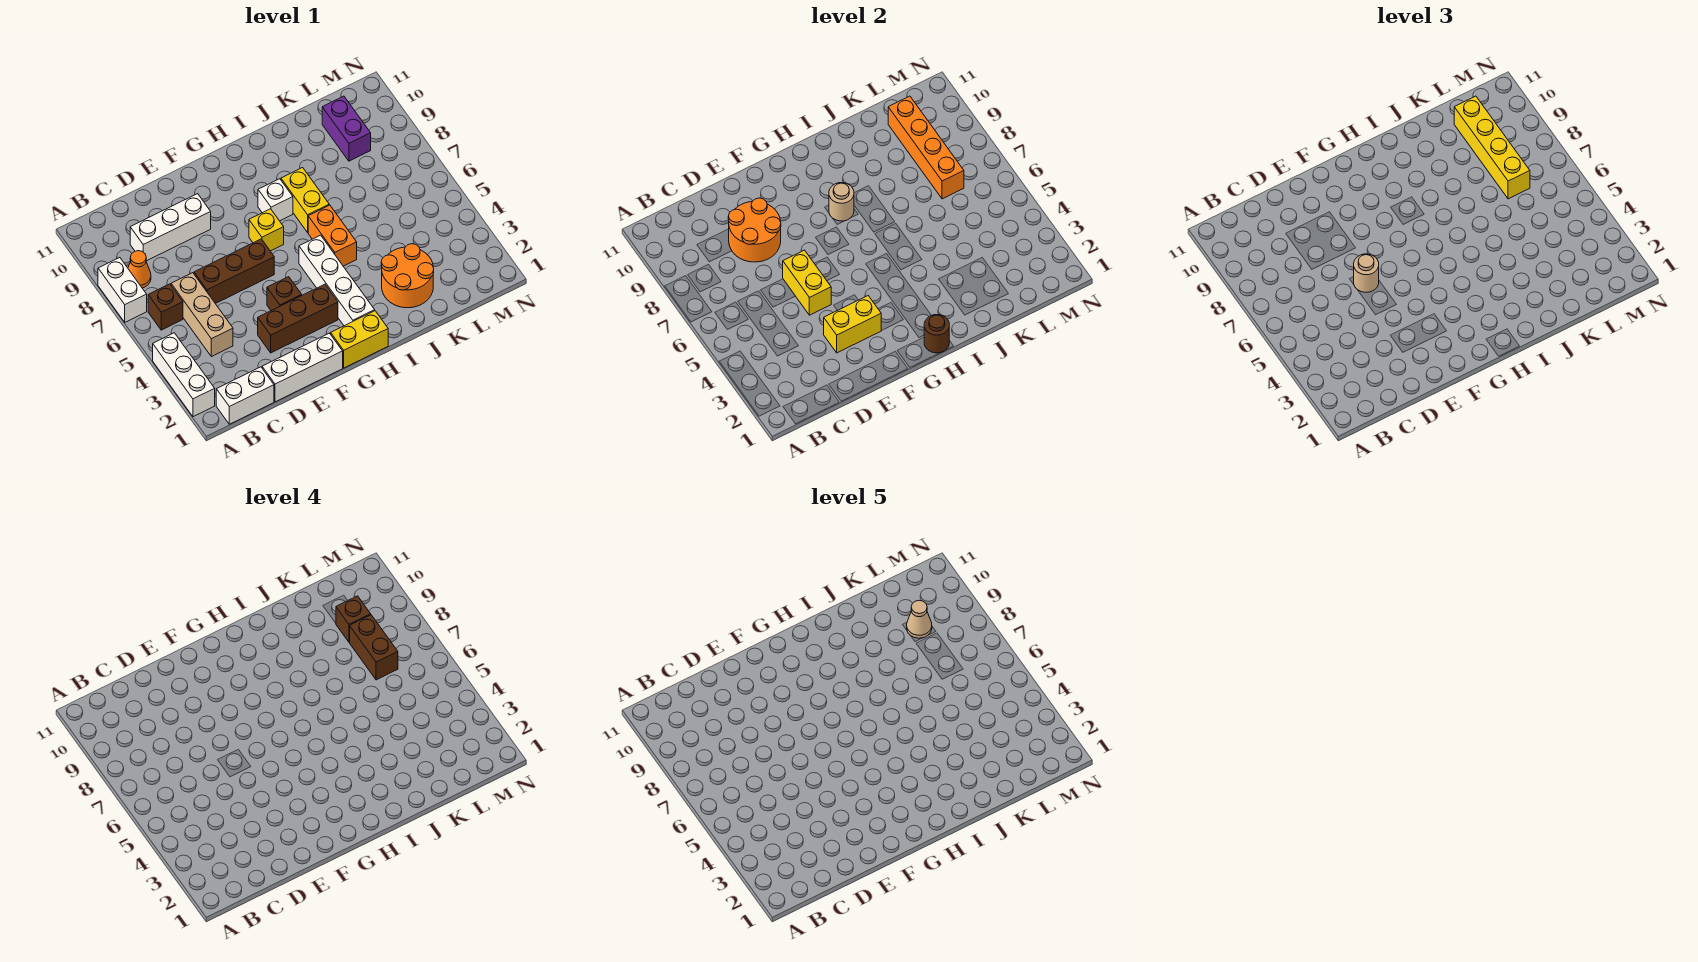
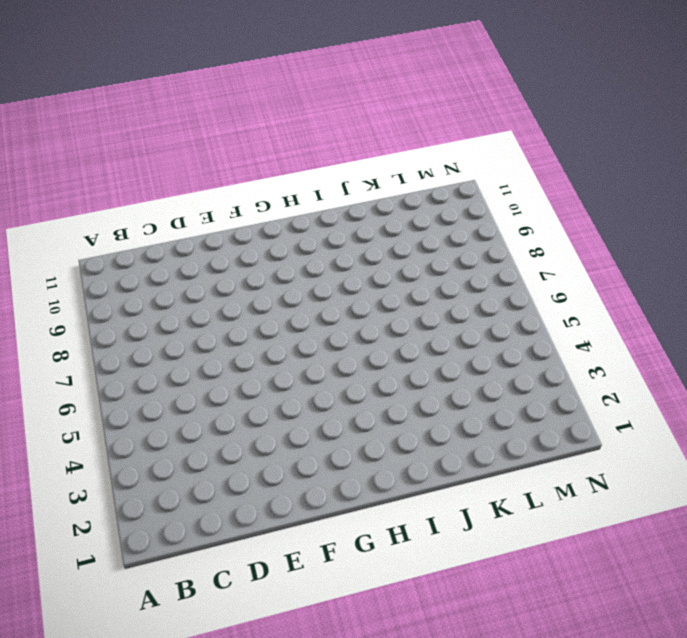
none -> white brick A2:A4 level 1
none -> white brick A7:A8 level 1
none -> white brick B1:C1 level 1
none -> brown brick B6 level 1

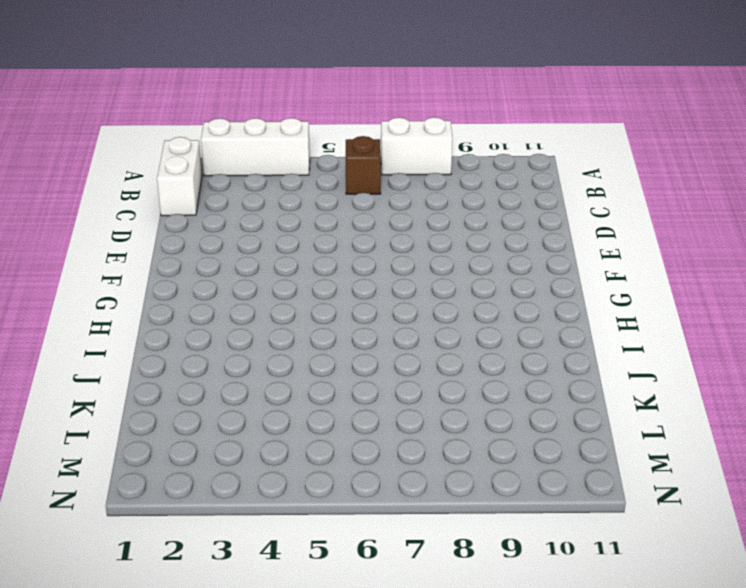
none -> orange cone B8 level 1
none -> tan brick C4:C6 level 1
none -> white brick C9:E9 level 1
none -> white brick D1:F1 level 1

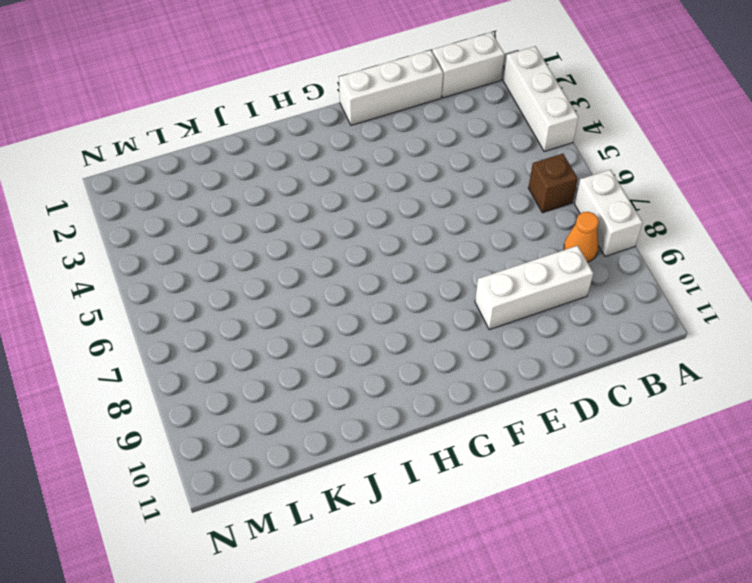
none -> tan brick C4:C6 level 1
none -> brown brick D6:F6 level 1
none -> brown brick E3:G3 level 1
none -> brown brick F4 level 1

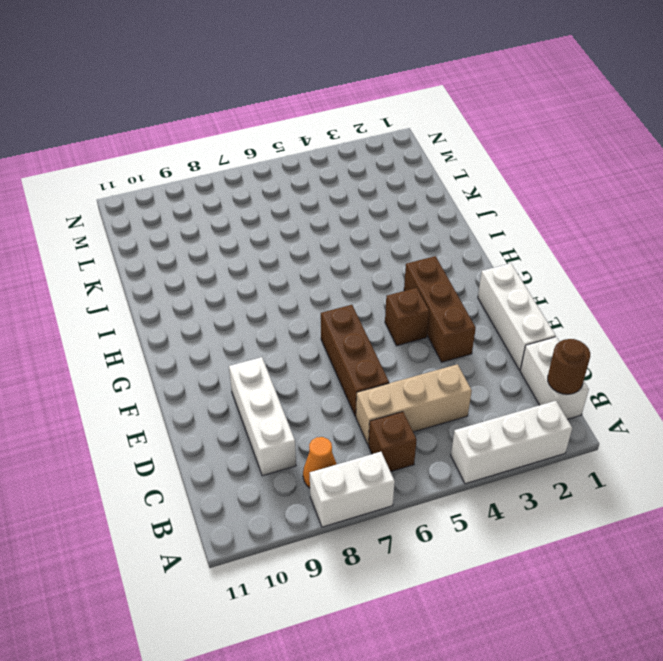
brown round brick B1 level 2 -> brown round brick H1 level 2
none -> yellow brick G1:H1 level 1
none -> yellow brick G7 level 1
none -> white brick H2:H5 level 1
none -> white brick H8 level 1

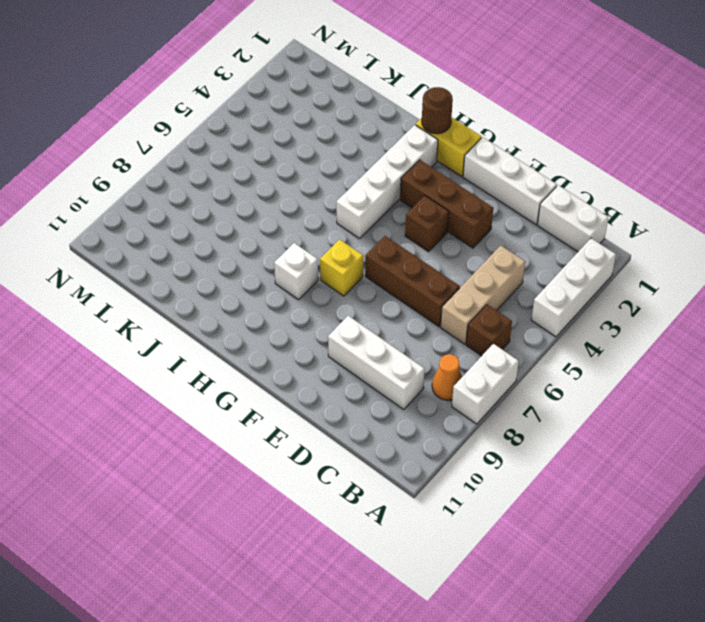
none -> orange brick I5:I6 level 1
none -> yellow brick I7:I8 level 1
none -> orange round brick J2:K3 level 1
none -> purple brick L9:L10 level 1

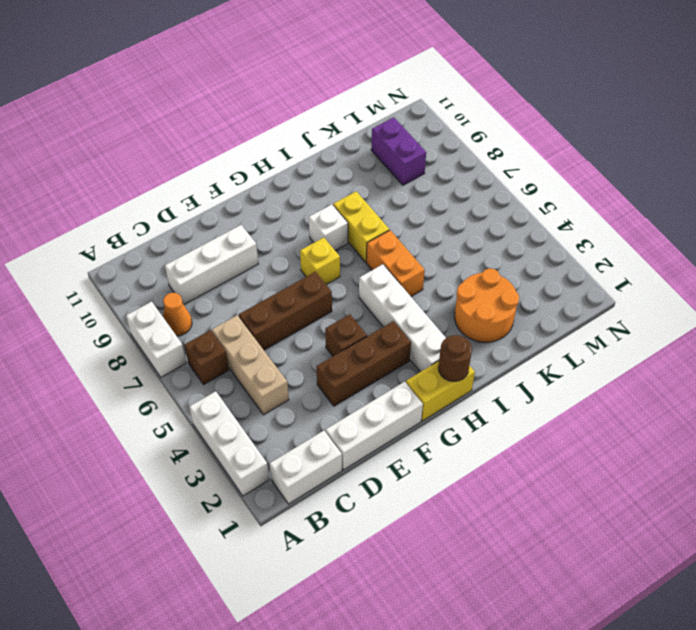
none -> orange round brick D8:E9 level 2
none -> yellow brick E3:F3 level 2
none -> yellow brick E5:E6 level 2
none -> tan round brick H8 level 2

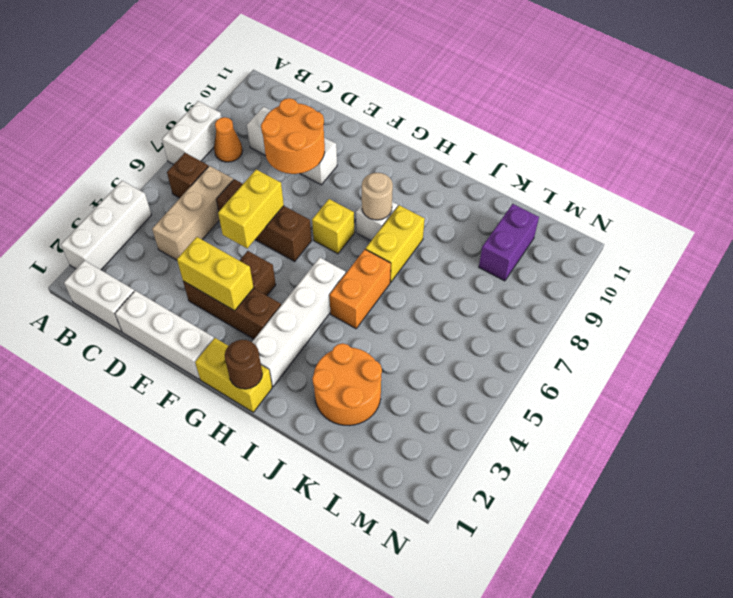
none -> orange brick L7:L10 level 2
none -> tan round brick E6 level 3
none -> yellow brick L7:L10 level 3
none -> brown brick L7:L8 level 4

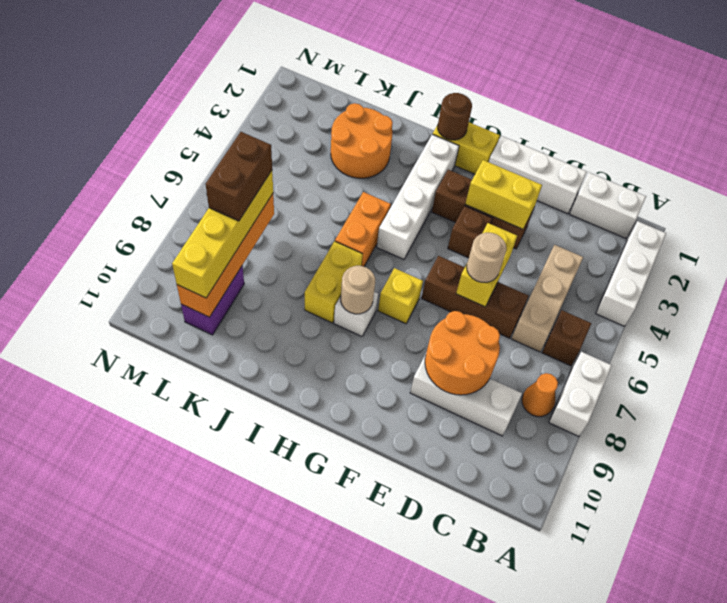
none -> brown brick L9 level 4
none -> tan cone L9 level 5

